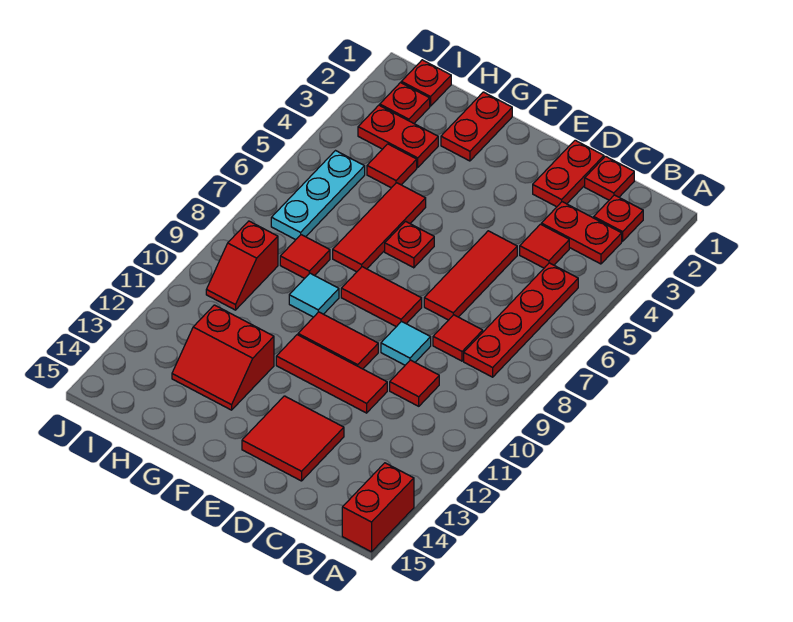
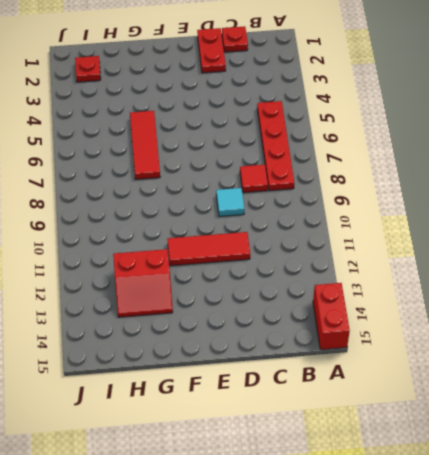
none -> red plate B2 level 1
none -> red plate B3:C3 level 1
none -> red tile C4 level 1

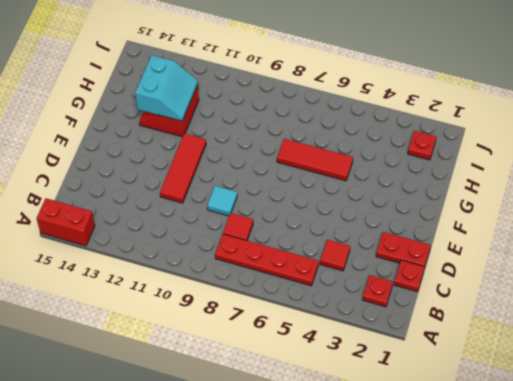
cyan slope G12:H13 level 2 top 13 -> none
none -> red plate B3:C3 level 1
none -> red tile C10 level 1
none -> red tile D5:D7 level 1

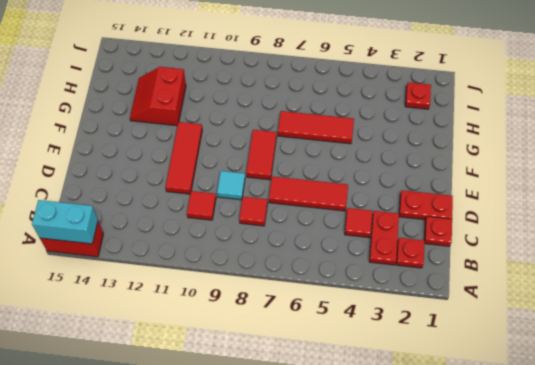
cyan brick A14:A15 level 2 -> none
none -> red plate B5:B8 level 1
none -> red tile D13:E14 level 1
none -> red tile E10:F10 level 1

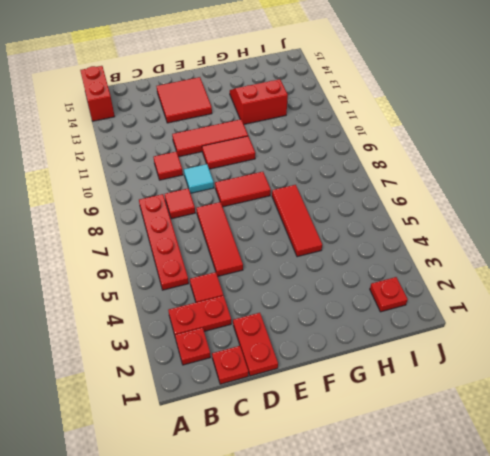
none -> red plate F6 level 1
none -> red plate G1:G2 level 1
none -> cyan tile G9 level 1

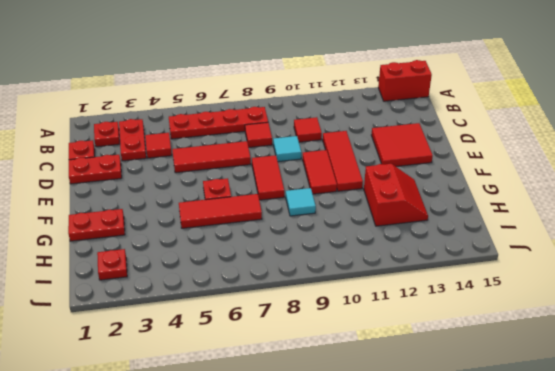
none -> red plate H3:I3 level 1
none -> red tile H4 level 1
none -> red tile H8 level 1

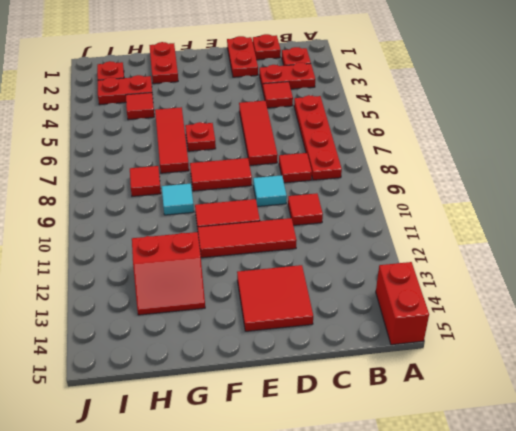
none -> red plate I1 level 1
none -> cyan plate I5:I7 level 1
none -> red slope I9:I10 level 1 top 9

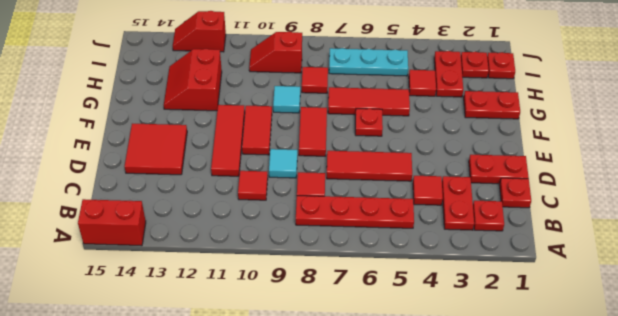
red slope J12:J13 level 1 top 12 -> none

